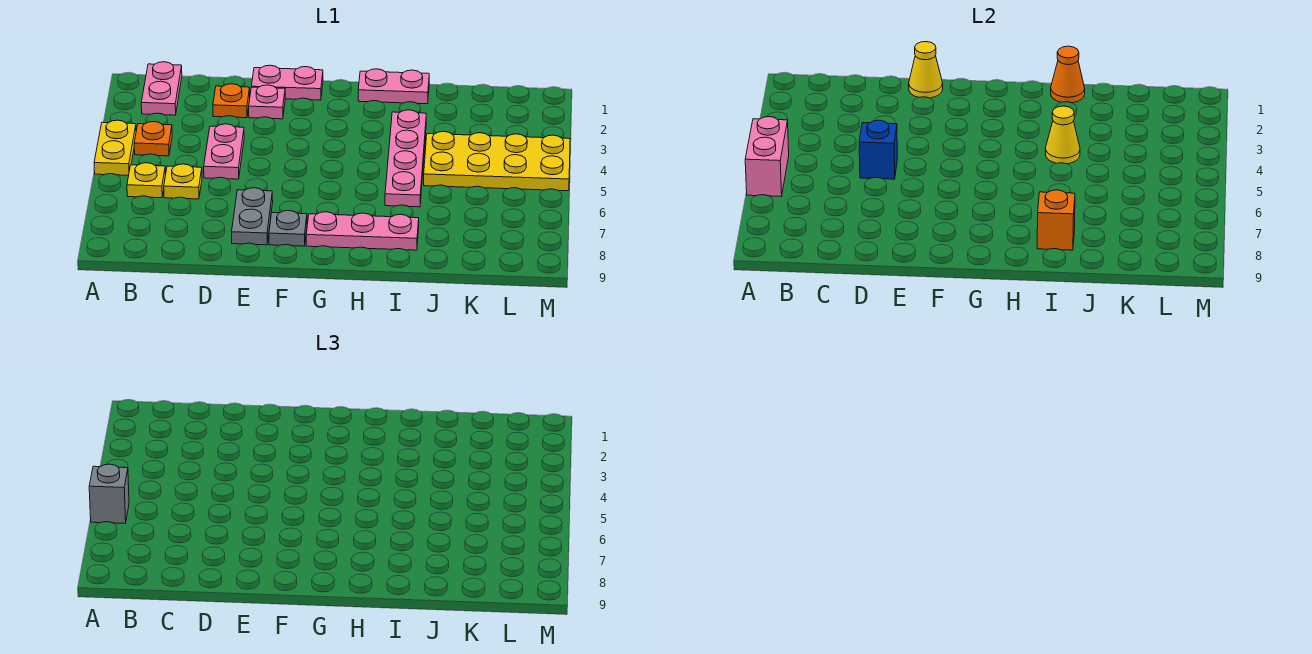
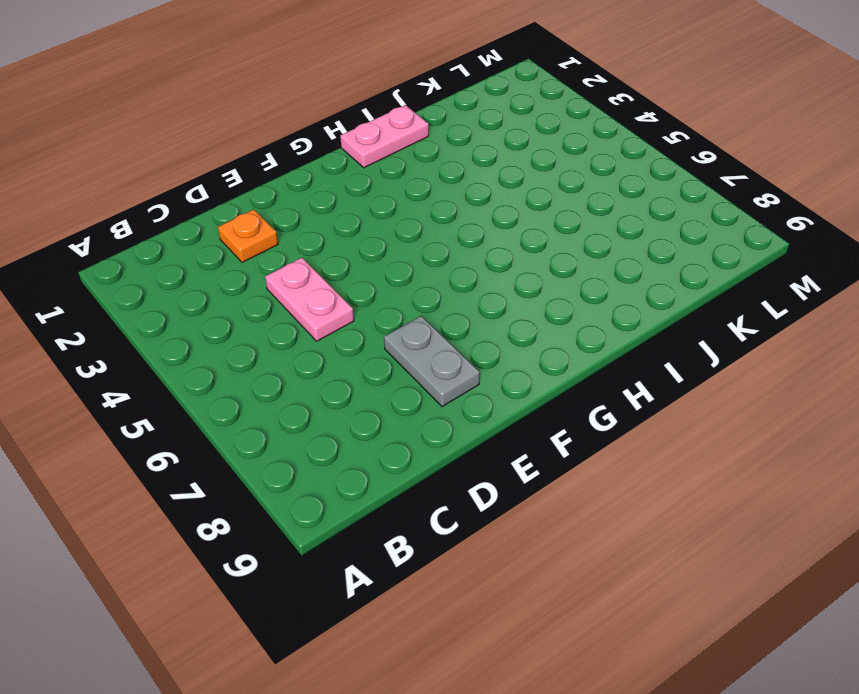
none -> yellow plate A4:A5 level 1
none -> pink plate B1:B2 level 1
none -> orange plate B4 level 1

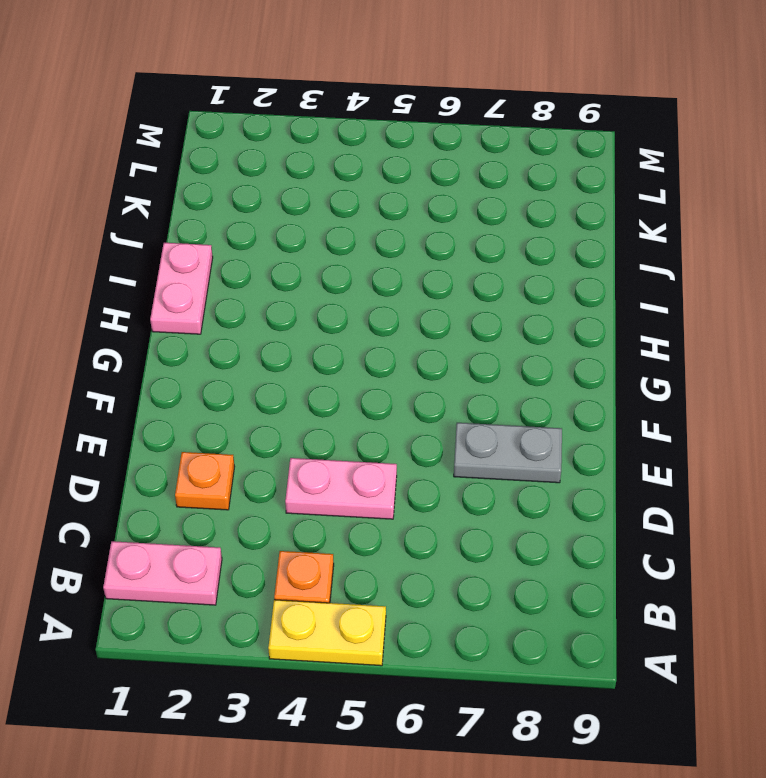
none -> yellow plate B6 level 1
none -> yellow plate C6 level 1
none -> pink plate E1:F1 level 1

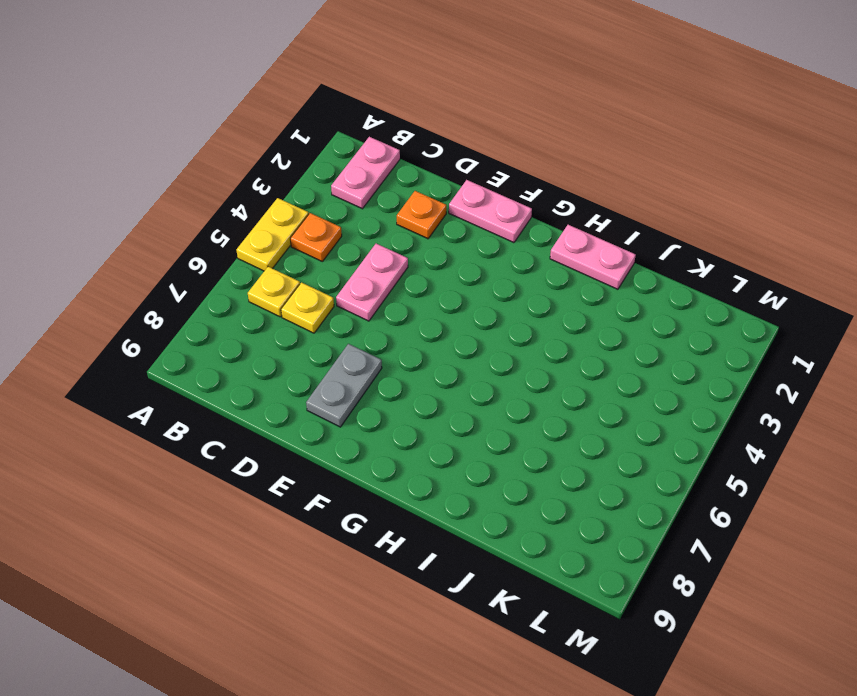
none -> pink plate E2 level 1
none -> grey plate F8 level 1
none -> pink plate G8:I8 level 1

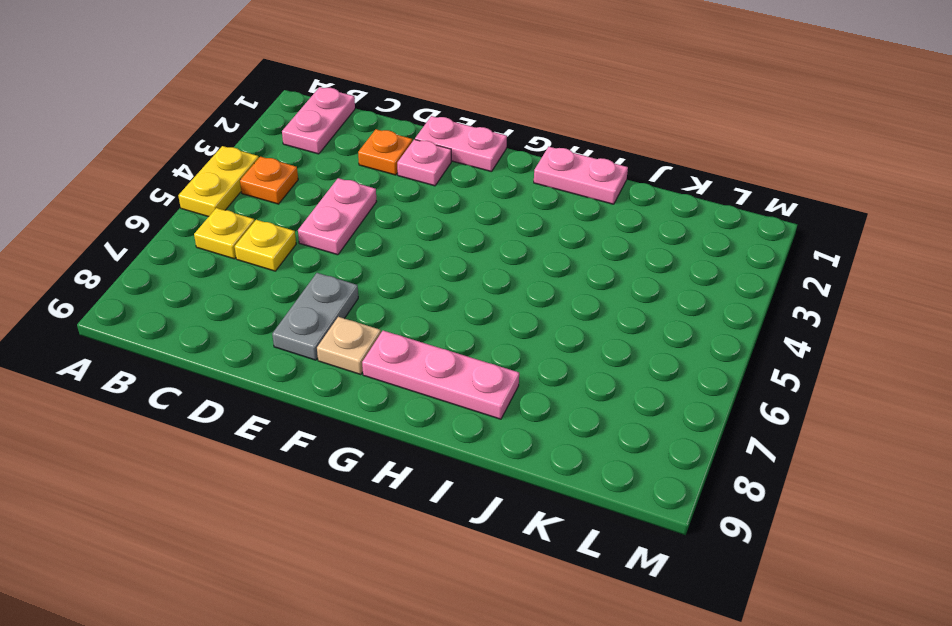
tan plate F8 level 1 -> grey plate F8 level 1
none -> pink plate I3:I6 level 1
none -> yellow plate J4:M5 level 1
none -> pink brick A5:A6 level 2

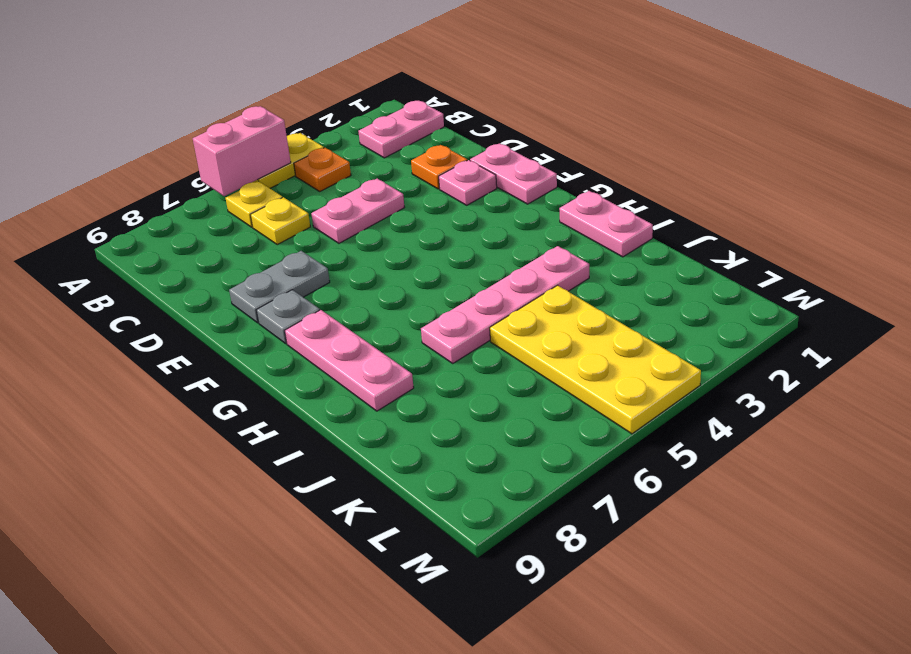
none -> blue brick D5 level 2
none -> yellow cone E1 level 2
none -> orange cone I1 level 2

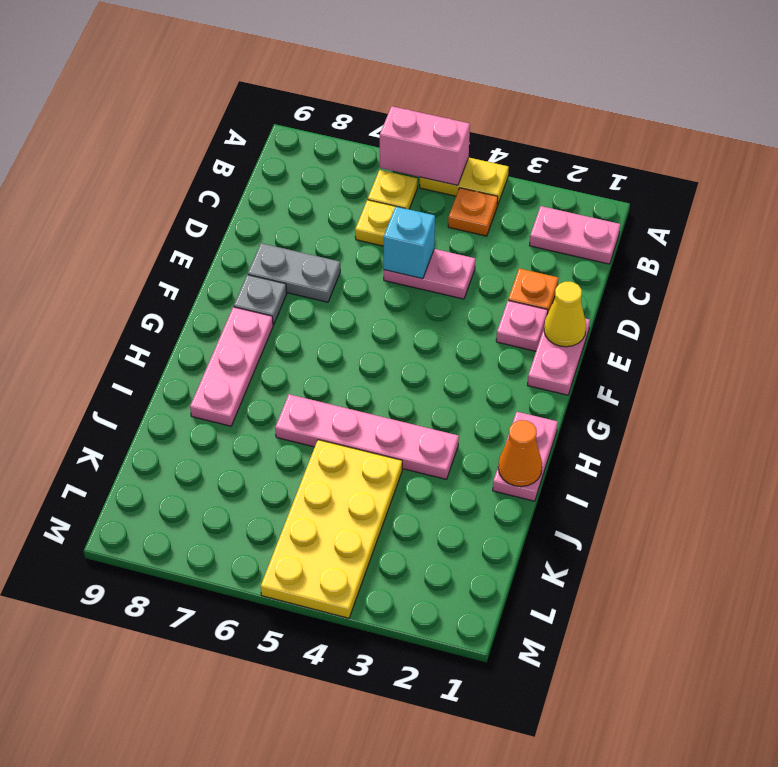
cyan brick D5 level 2 -> blue brick D5 level 2
none -> yellow cone I4 level 2
none -> orange brick I8 level 2
none -> grey brick A6 level 3

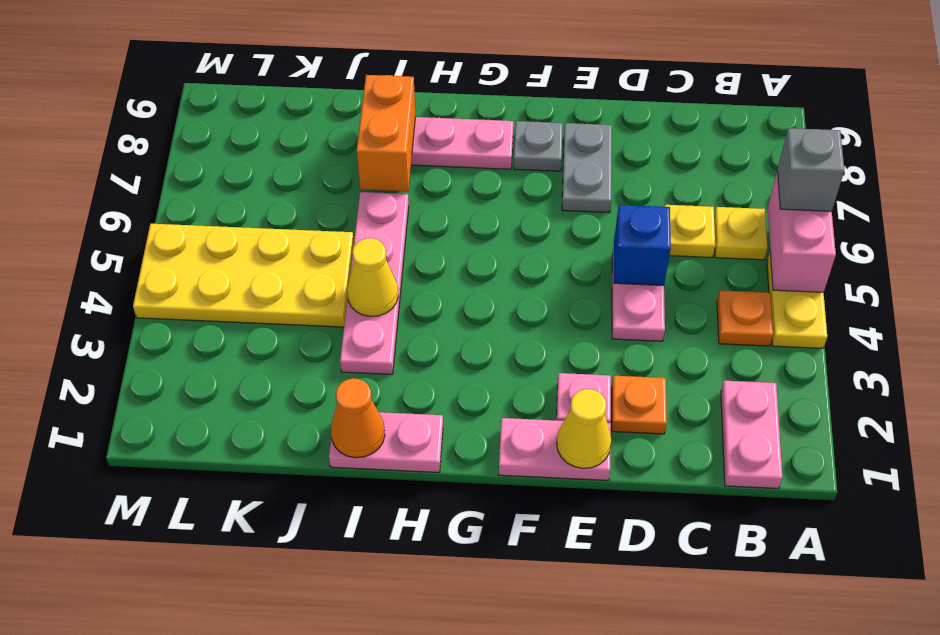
orange brick I7:I8 level 2 -> orange brick I8 level 2

